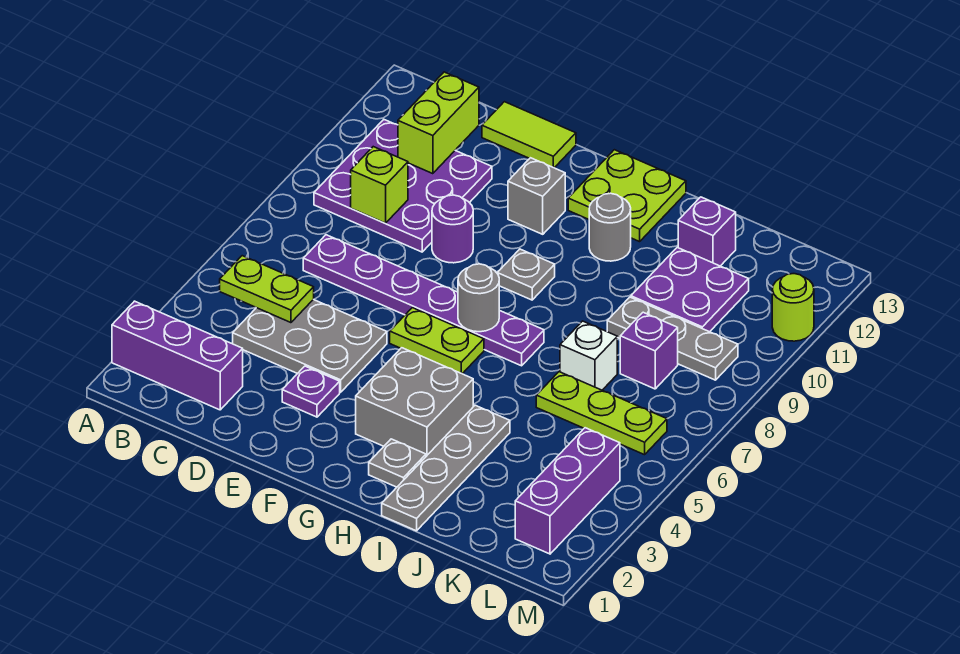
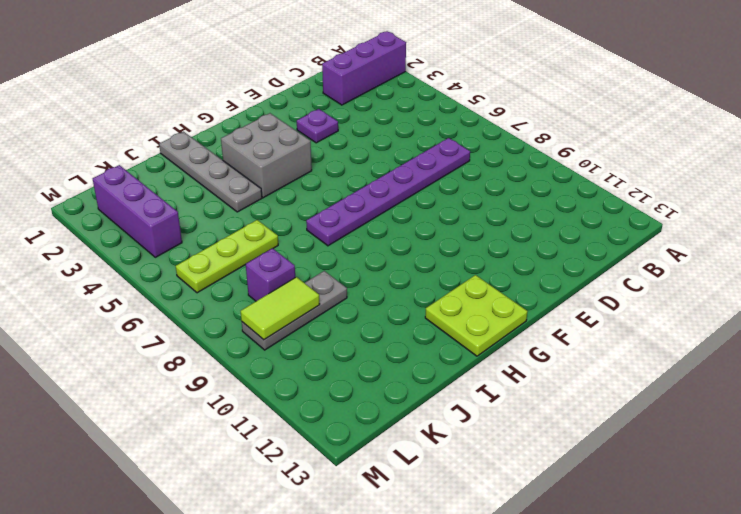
lime tile K9:L9 level 2 -> lime tile D13:E13 level 1
none -> purple plate B9:D11 level 1
none -> grey plate C4:E5 level 1
none -> purple round brick E9 level 1

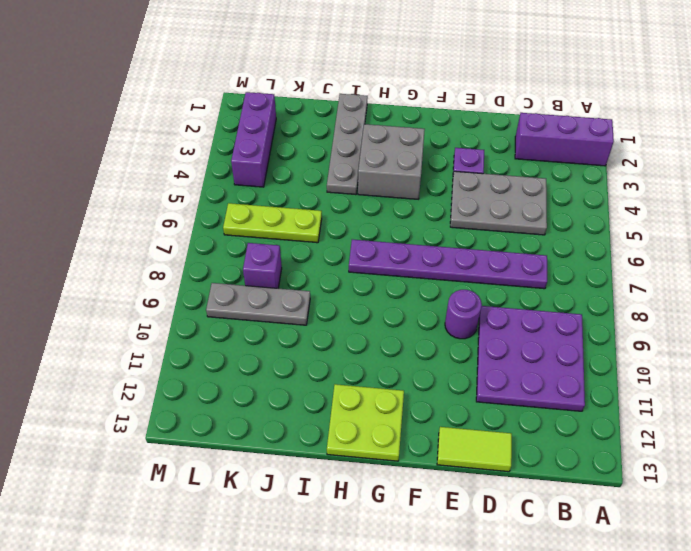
none -> lime plate F6:G6 level 1
none -> grey brick F11 level 1
none -> grey plate G9 level 1

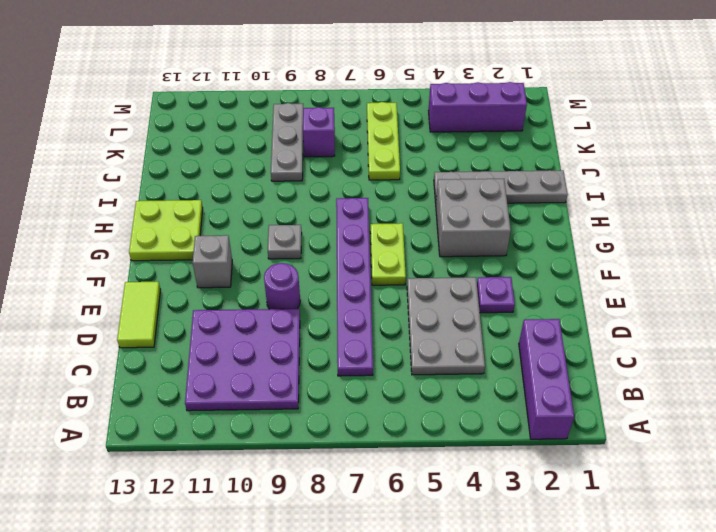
none -> grey plate H2 level 1
none -> grey round brick H11 level 1
none -> white brick J7 level 1

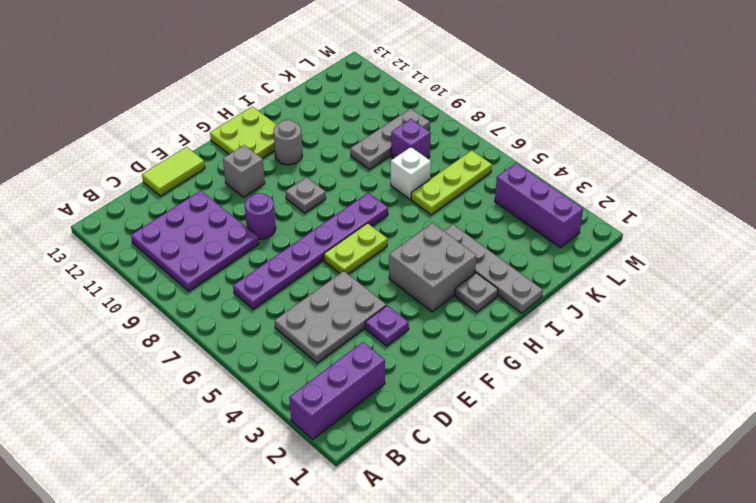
none -> purple plate J10:K11 level 1
none -> purple brick J12 level 1
none -> lime round brick M11 level 1

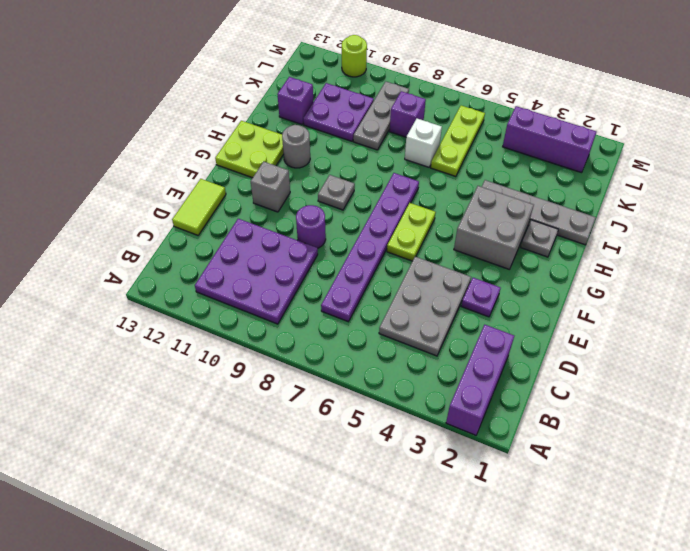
none -> lime plate B5:C5 level 2
none -> lime brick C9 level 2
none -> lime brick C11:C12 level 2

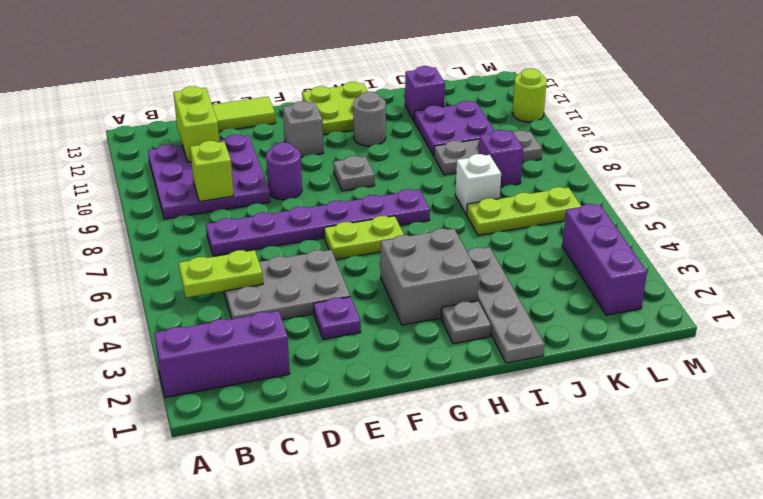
none -> grey round brick G7 level 2

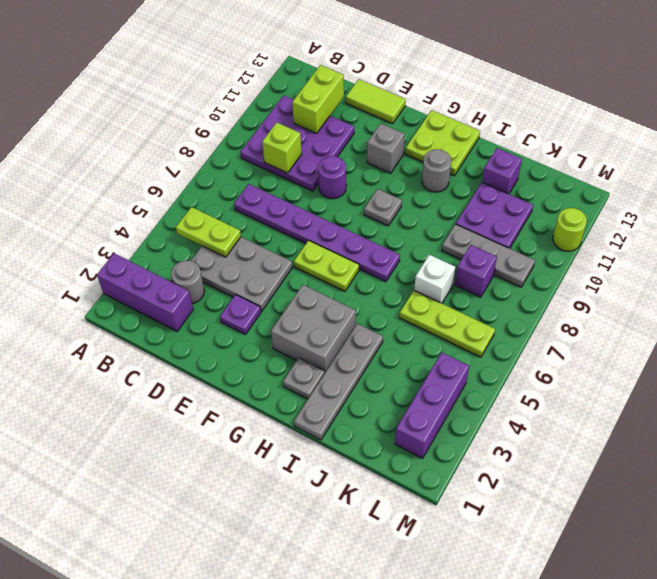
grey round brick C3 level 1 -> grey round brick G7 level 2

